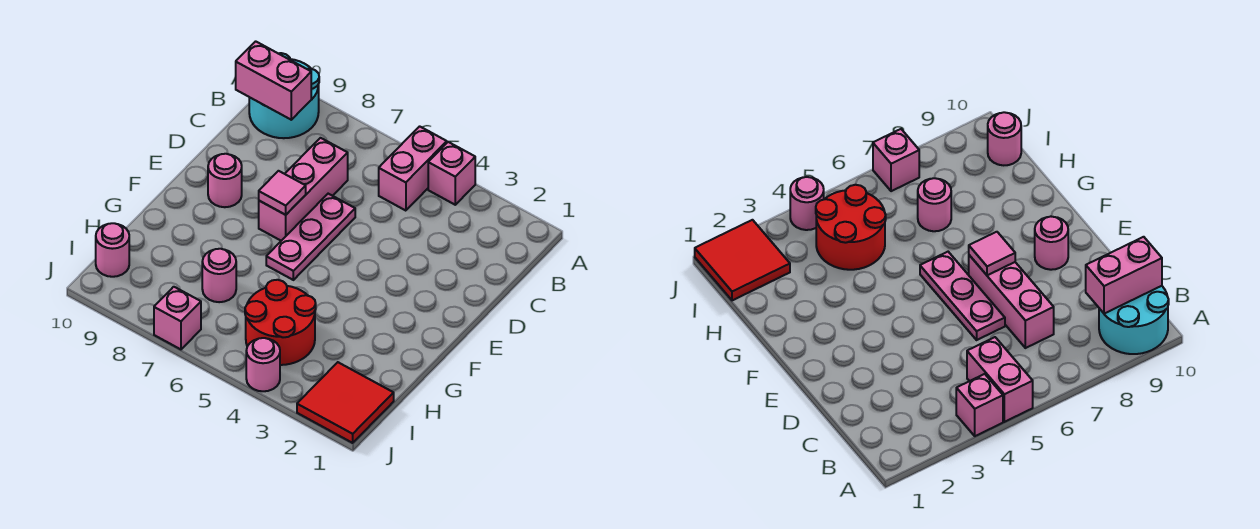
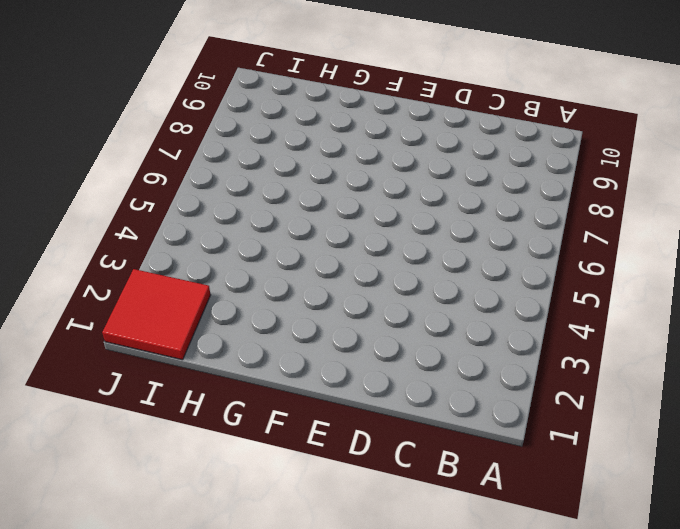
none -> pink brick A4 level 1
none -> pink brick A5:B5 level 1
none -> cyan round brick A9:B10 level 1

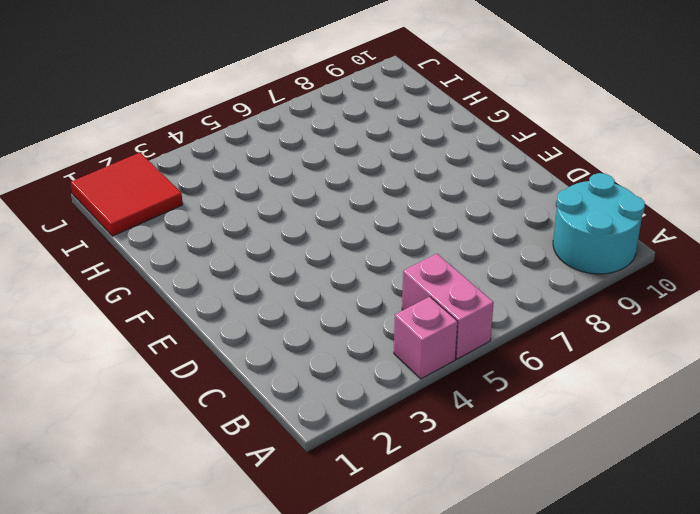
none -> pink brick C7:E7 level 1
none -> pink plate D6:F6 level 1
none -> pink round brick E9 level 1

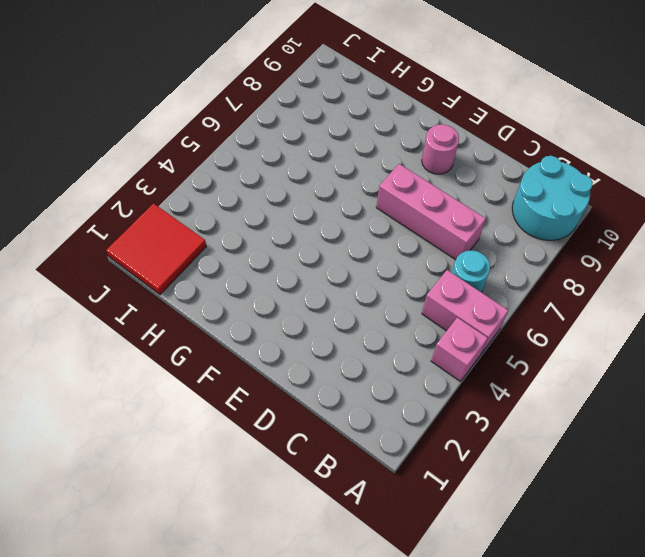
cyan round brick B6 level 1 -> none
none -> pink plate D6:F6 level 1
none -> red round brick H4:I5 level 1
none -> pink round brick H7 level 1

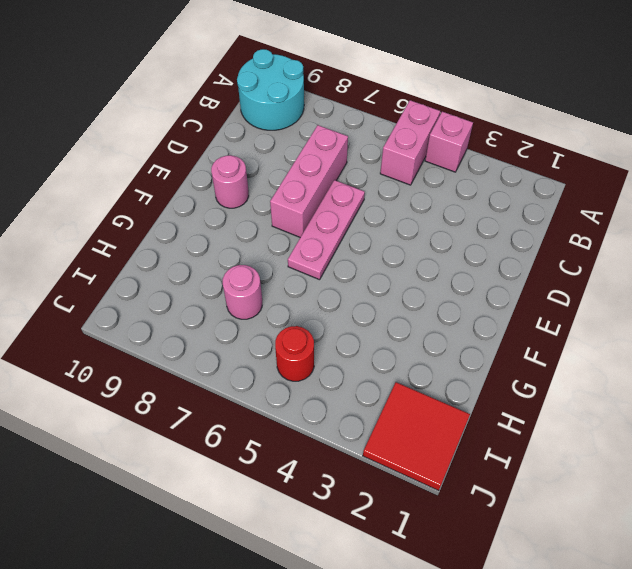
red round brick I5 level 1 -> red round brick H4:I5 level 1
none -> pink round brick I10 level 1
none -> pink round brick J4 level 1
none -> pink brick J7 level 1

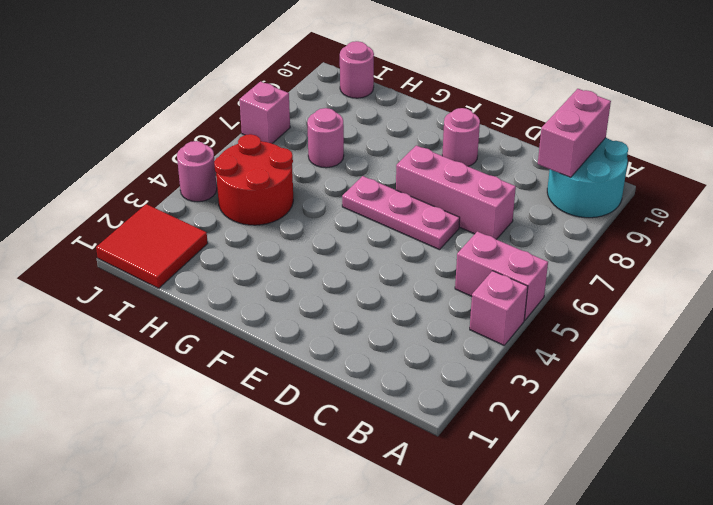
none -> pink tile E7 level 2

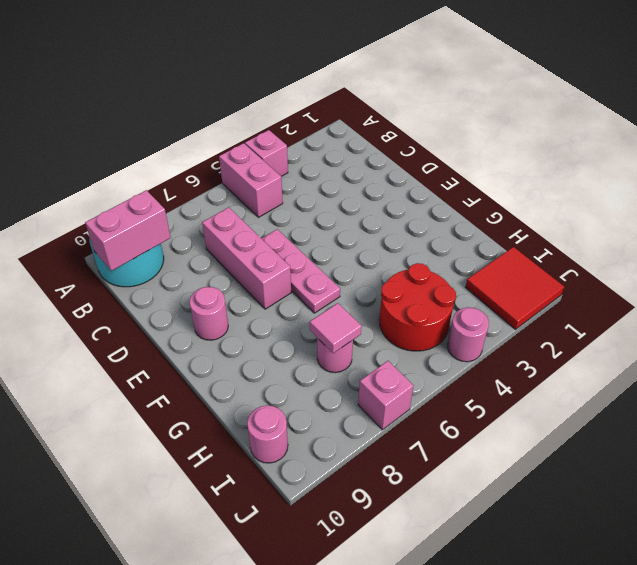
pink tile H7 level 2 -> pink tile E7 level 2

